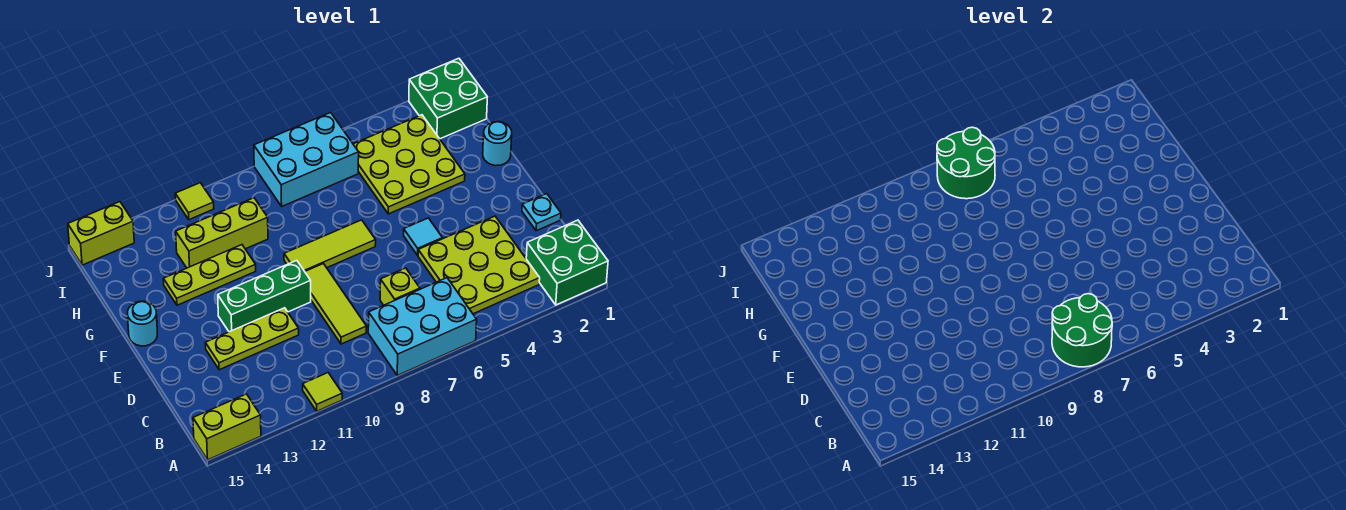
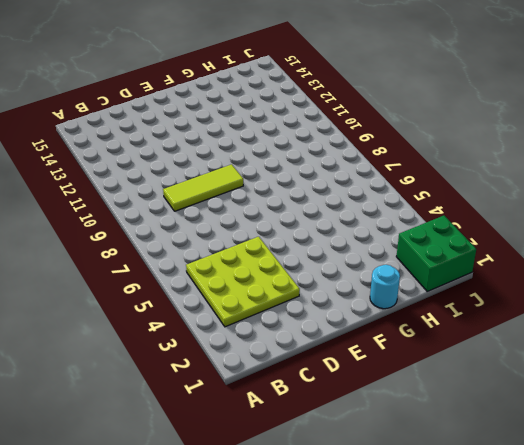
none -> green brick A1:B2 level 1
none -> cyan brick A6:B8 level 1
none -> lime tile A11 level 1

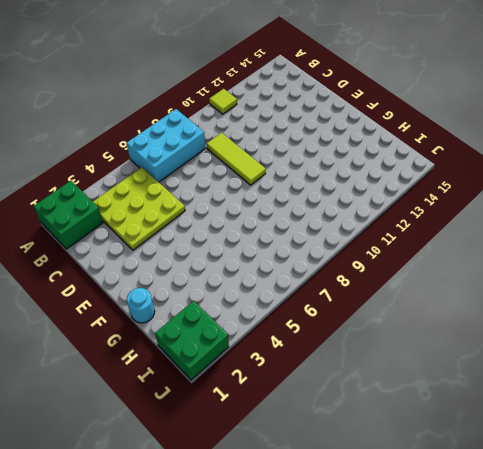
none -> lime brick A14:A15 level 1
none -> lime brick C7 level 1
none -> cyan plate D1 level 1

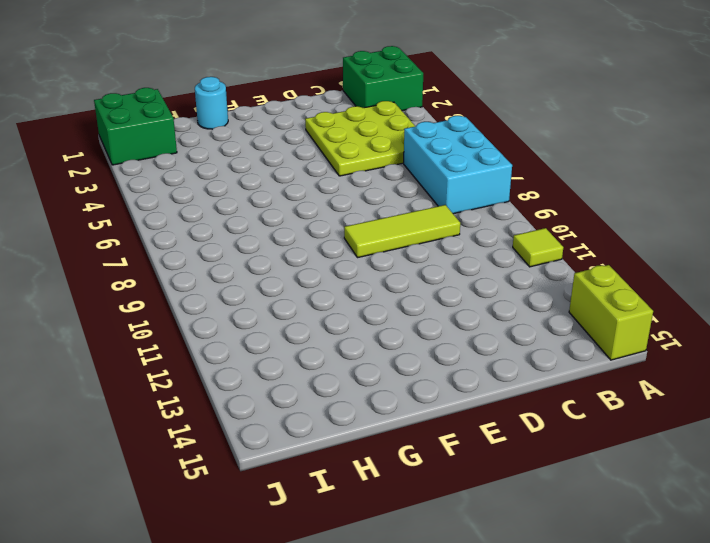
none -> lime brick C7 level 1
none -> cyan plate D1 level 1
none -> lime plate D11:D13 level 1

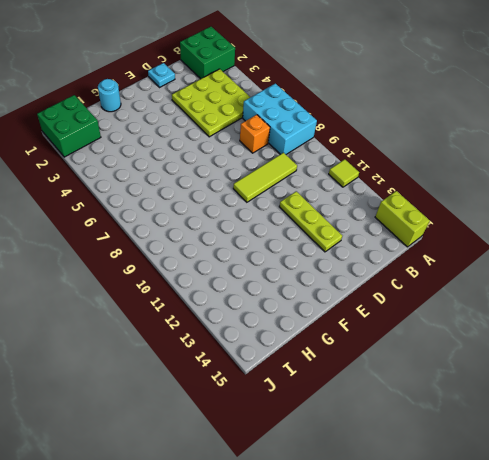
orange brick C7 level 1 -> lime brick C7 level 1
none -> cyan tile E5 level 1
none -> green brick E10:E12 level 1
none -> lime tile F7:F9 level 1

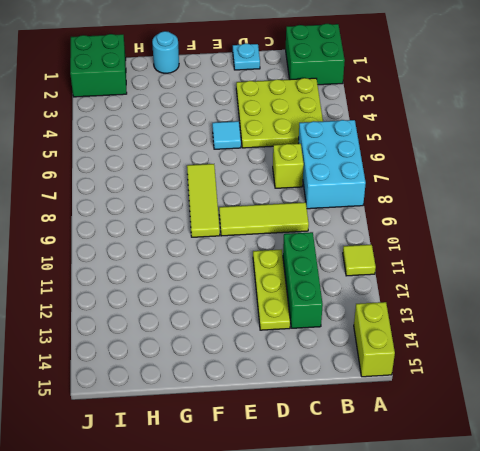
green brick C11:C13 level 1 -> green brick E10:E12 level 1
none -> cyan round brick F15 level 1
none -> lime plate G3:I5 level 1
none -> lime plate G11:G13 level 1

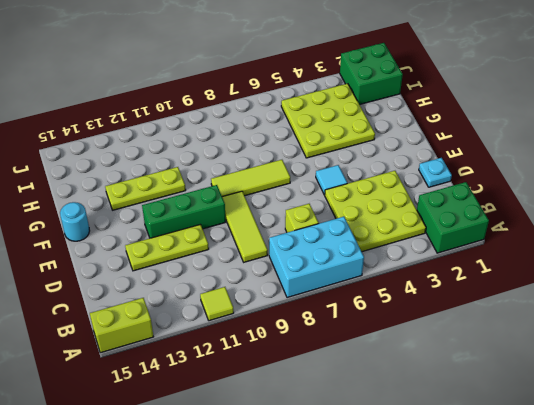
none -> cyan round brick G1 level 1
none -> lime brick H10:H12 level 1
none -> cyan brick I6:J8 level 1

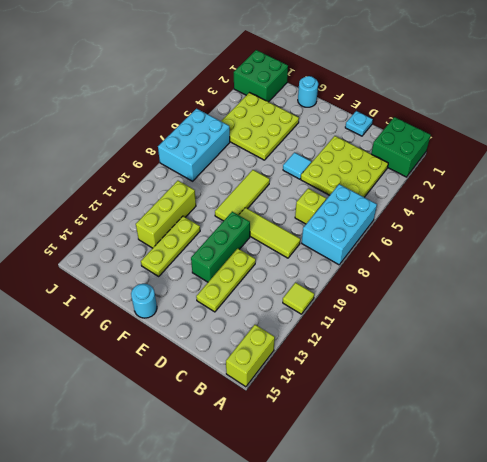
none -> lime tile J11 level 1
none -> lime brick J14:J15 level 1
none -> green round brick A7:B8 level 2

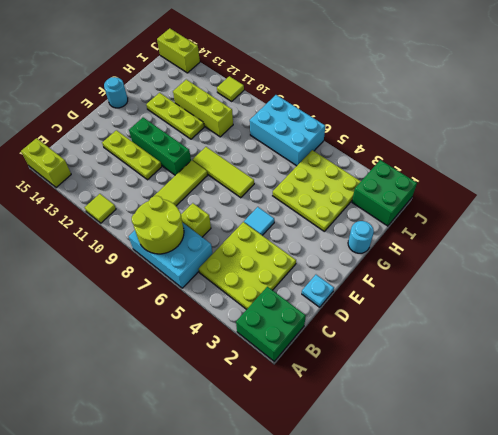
lime round brick A7:B8 level 2 -> green round brick A7:B8 level 2
none -> green round brick I7:J8 level 2

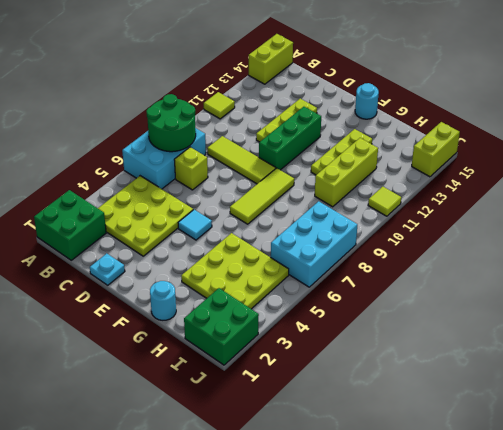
none -> green round brick I7:J8 level 2

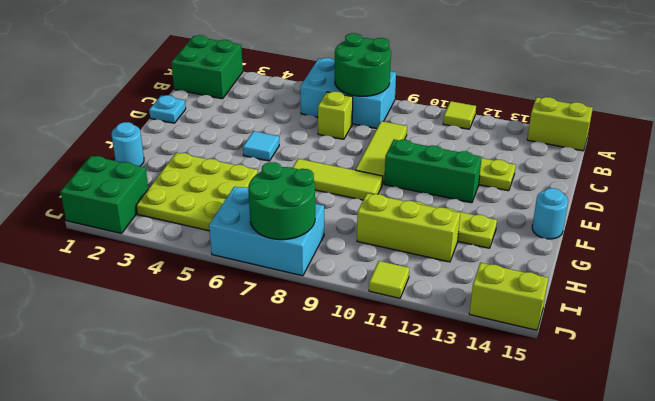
none -> lime plate B3:D5 level 1

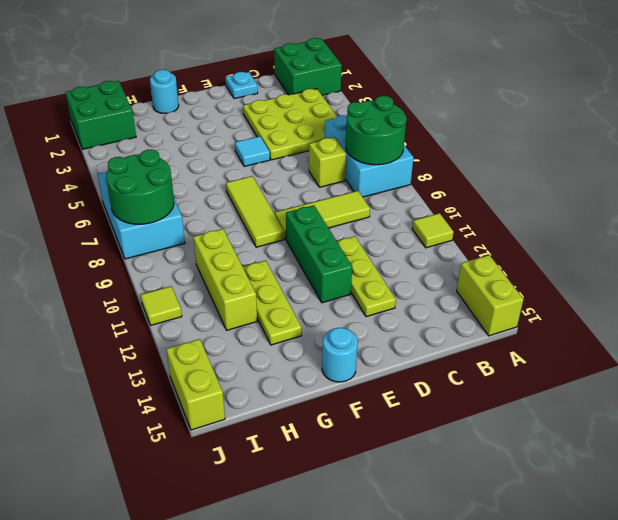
none -> lime plate G3:I5 level 1

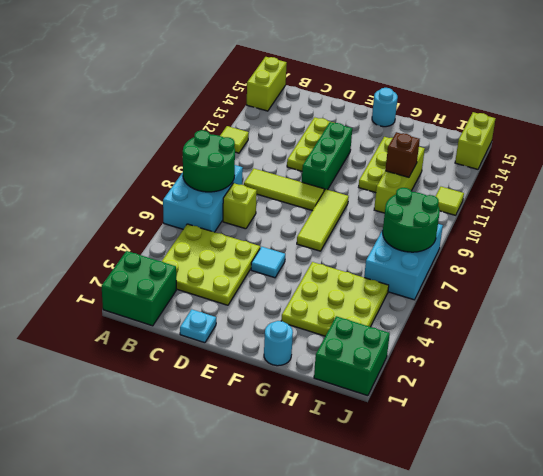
brown brick H11 level 2 -> none

